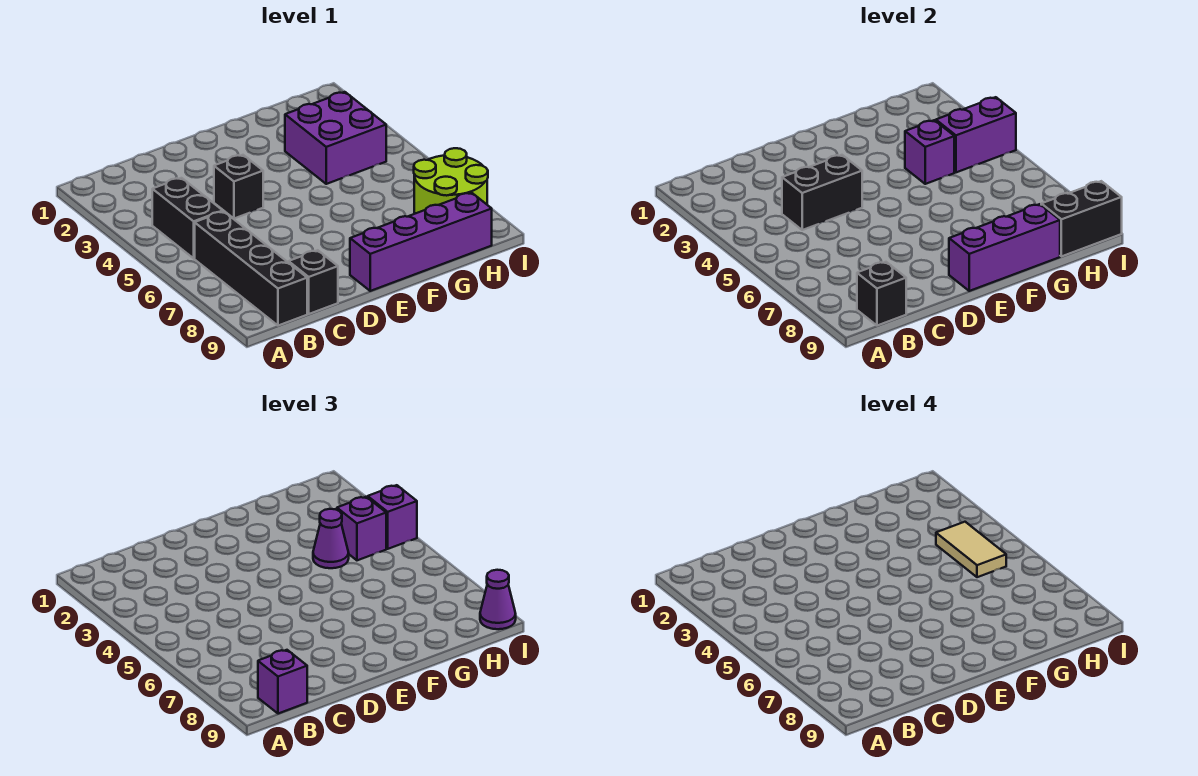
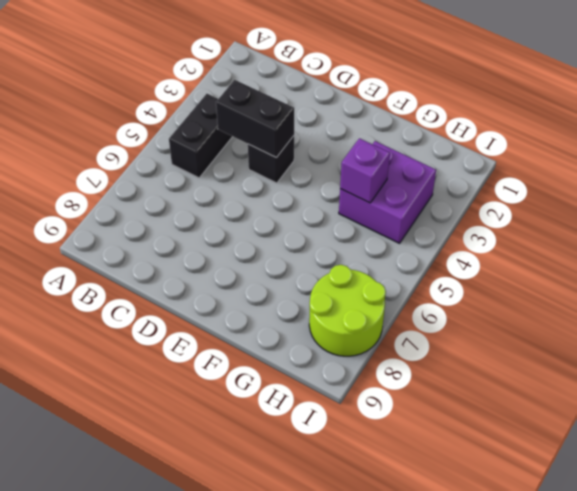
none -> black brick B6:B9 level 1
none -> black brick C9 level 1
none -> purple brick E9:H9 level 1

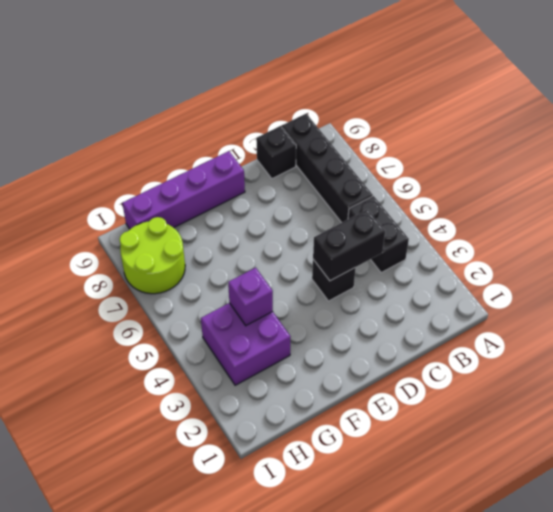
none -> black brick B9 level 2
none -> purple brick E9:G9 level 2
none -> purple brick H4:I4 level 2

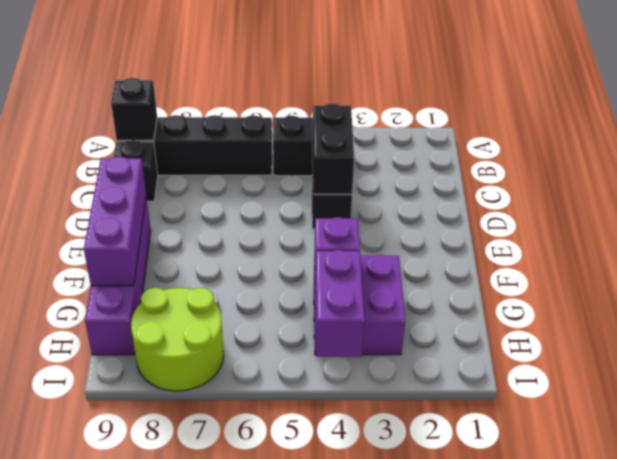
none -> black brick H9:I9 level 2
none -> purple brick B9 level 3
none -> purple cone G4 level 3

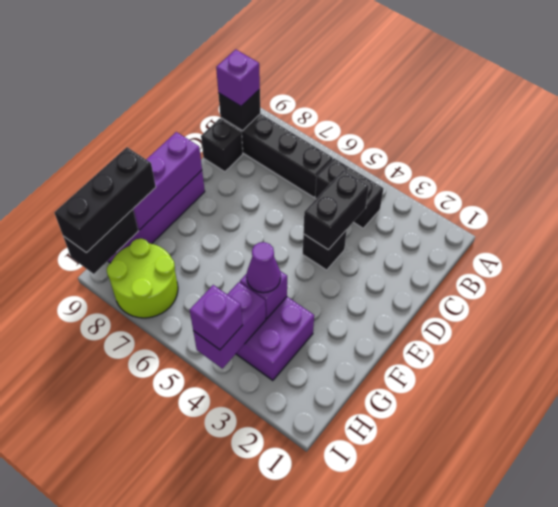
black brick G9:I9 level 3 -> purple cone I9 level 3
none -> purple brick H4 level 3
none -> tan tile H4:H5 level 4

